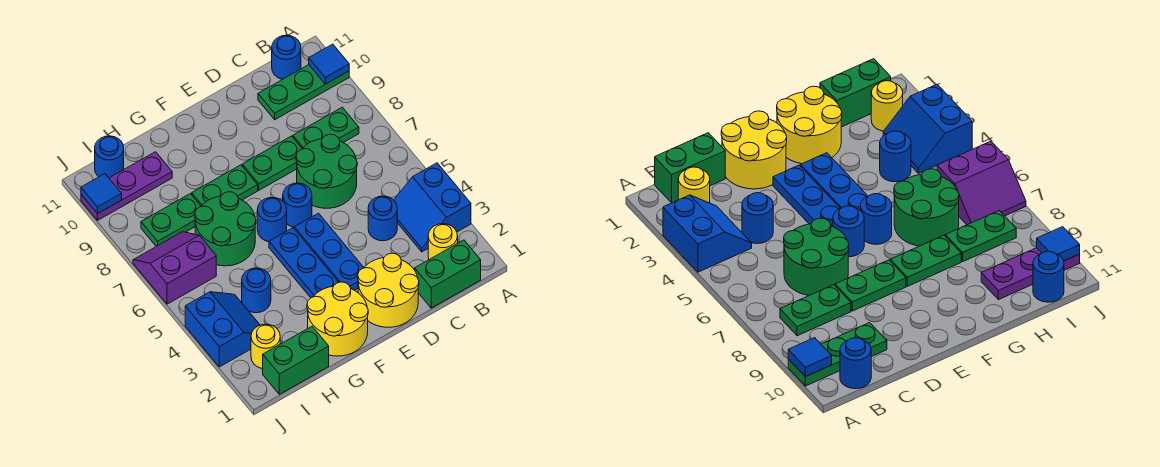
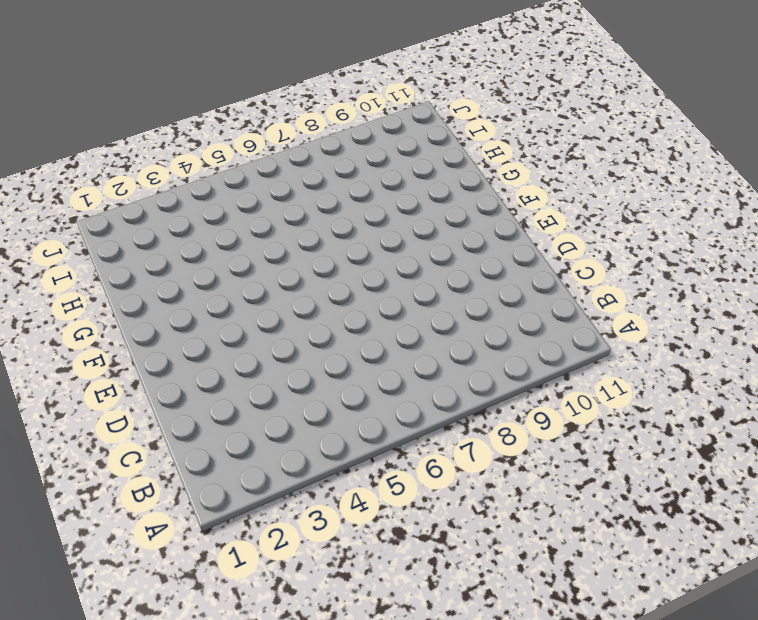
none -> blue slope A3:B4 level 1 top A
none -> green plate A10:C10 level 1
none -> green brick B1:C1 level 1

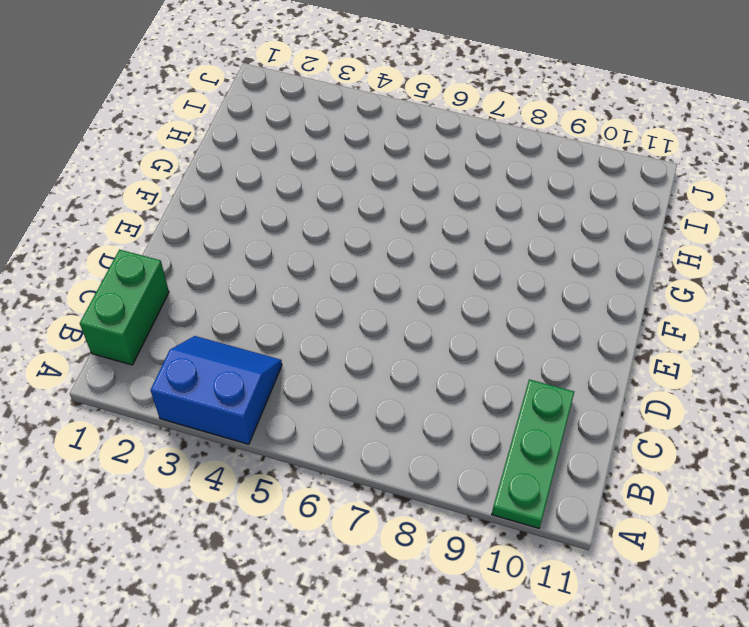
none -> yellow round brick B2 level 1
none -> green plate B8:C8 level 1
none -> blue round brick B11 level 1

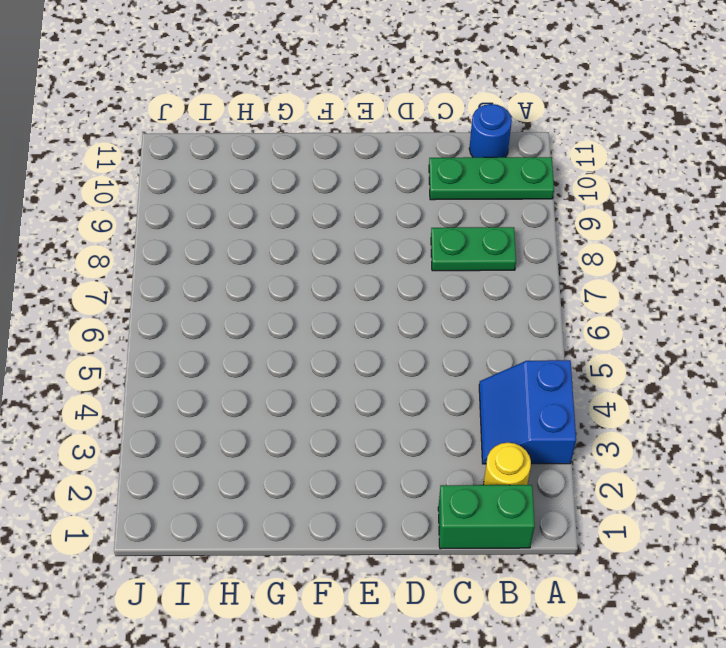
none -> blue round brick C4 level 1
none -> green round brick C6:D7 level 1
none -> yellow round brick D1:E2 level 1

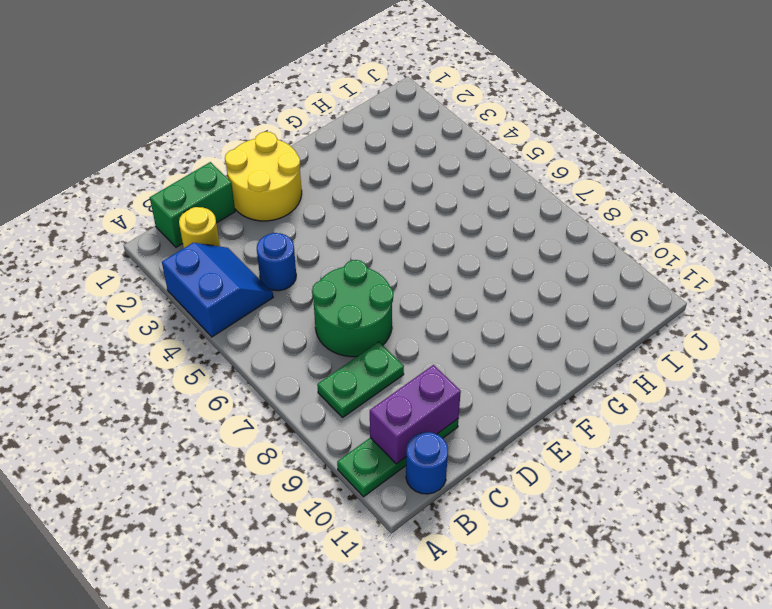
purple brick B10:C10 level 2 -> none
none -> green plate D8:E8 level 1
none -> blue plate E3:E5 level 1
none -> blue round brick E6 level 1

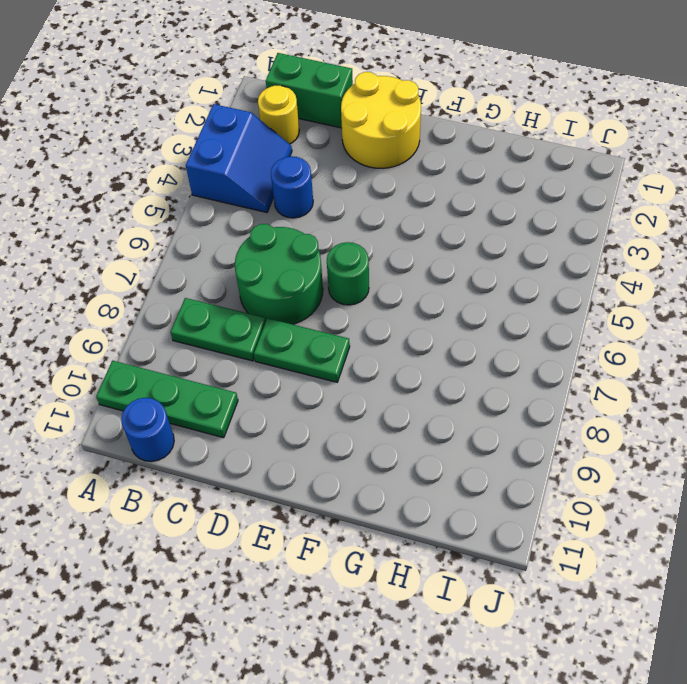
green round brick E6 level 1 -> blue round brick E6 level 1
none -> blue plate E3:E5 level 1
none -> yellow round brick F1:G2 level 1
none -> blue plate F3:F5 level 1

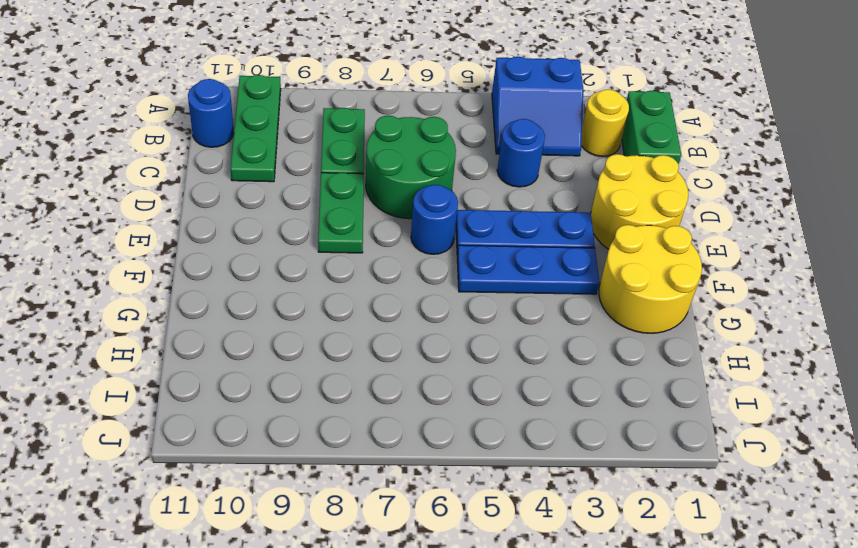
none -> blue round brick F6 level 1
none -> green plate F8:G8 level 1
none -> green round brick G6:H7 level 1

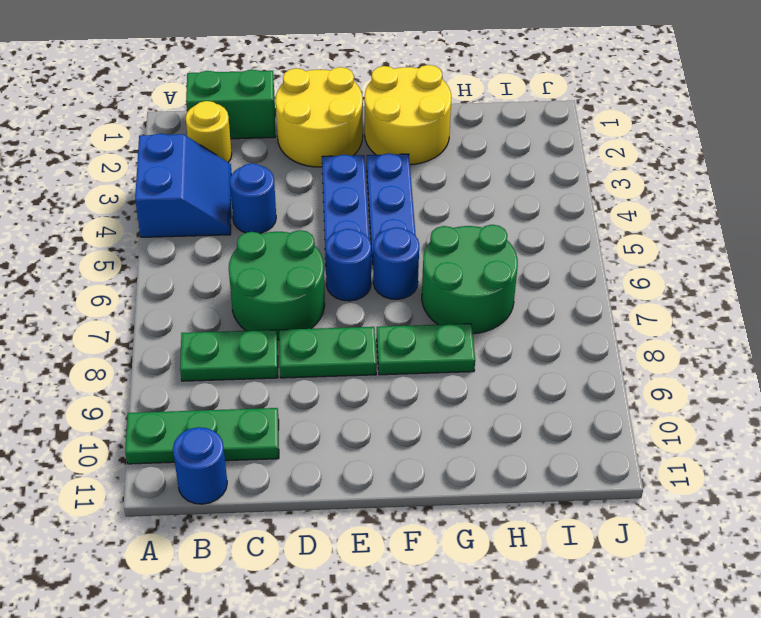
none -> green brick H1:I1 level 1
none -> blue round brick H4 level 1
none -> green plate H8:I8 level 1

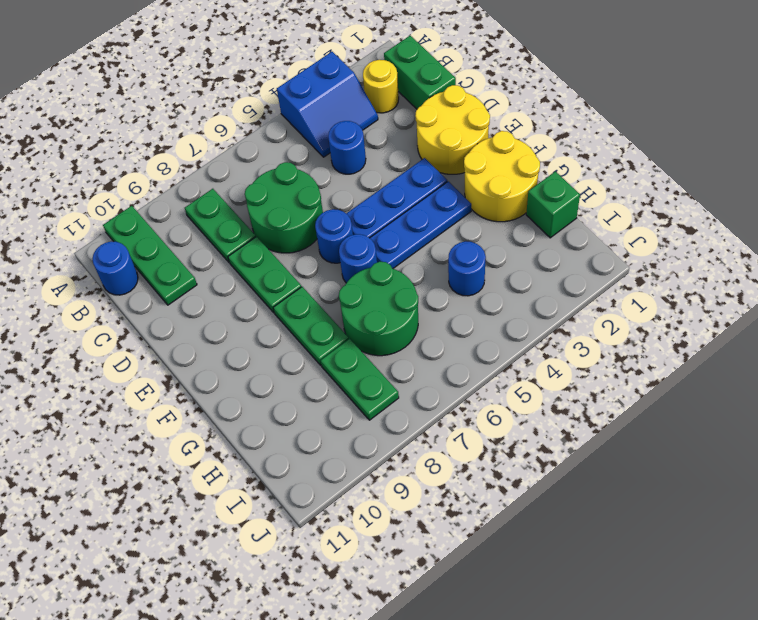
green brick H1 level 1 -> green brick H1:I1 level 1
none -> purple plate H10:J10 level 1
none -> yellow round brick I2 level 1
none -> blue slope I3:J4 level 1 top J

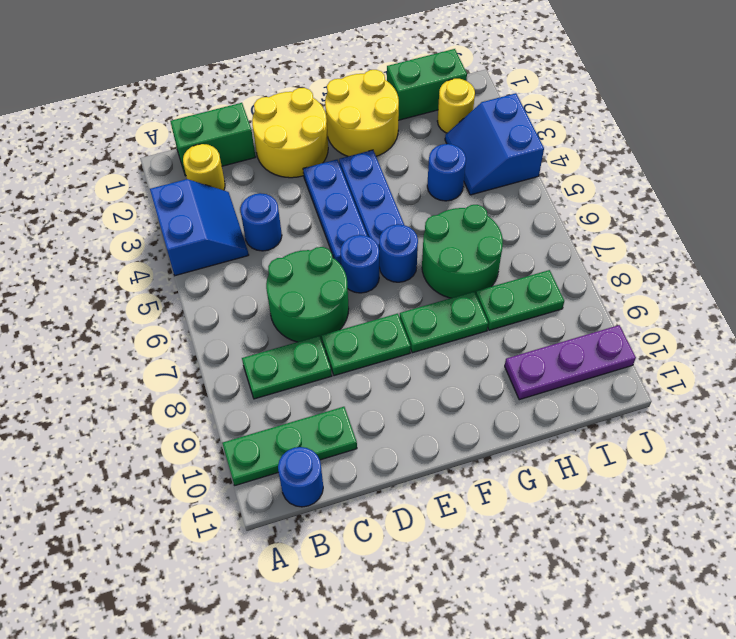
none -> purple slope I6:J7 level 1 top 6
none -> blue round brick I11 level 1
none -> blue tile A10 level 2

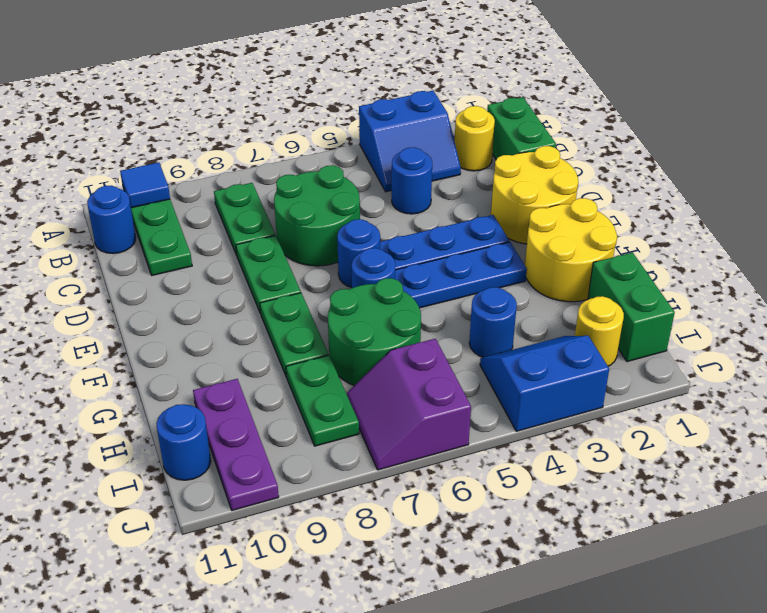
none -> blue tile J10 level 2

